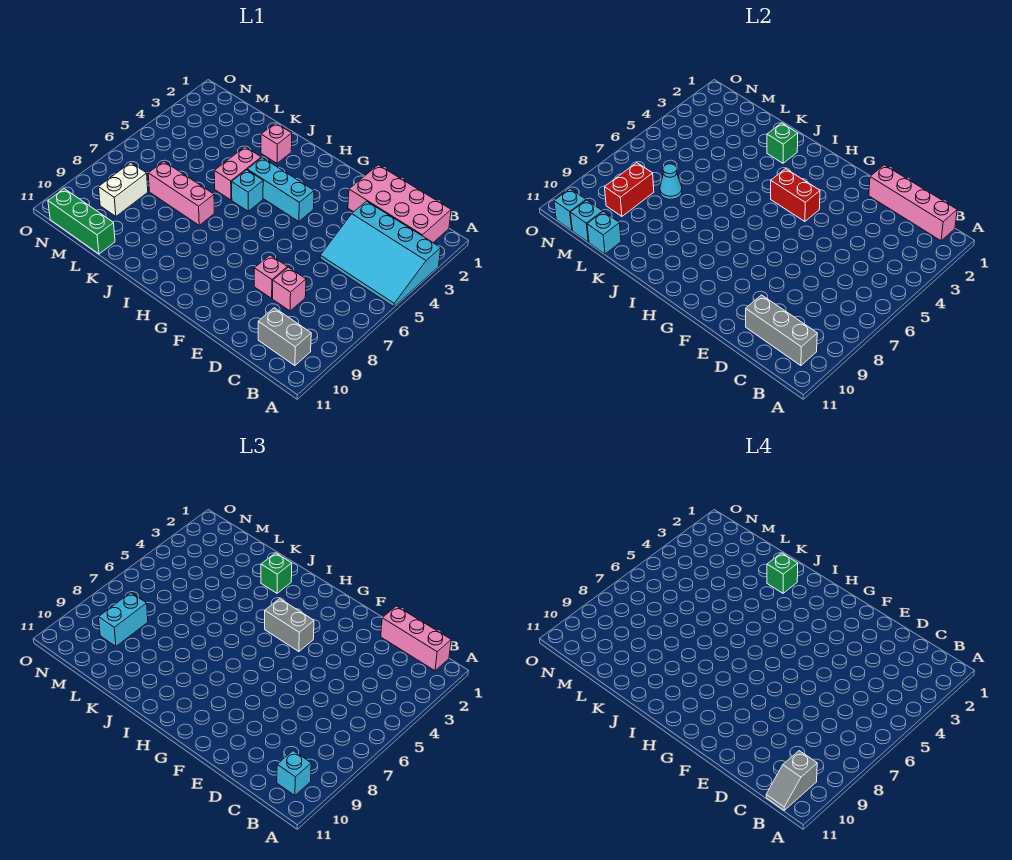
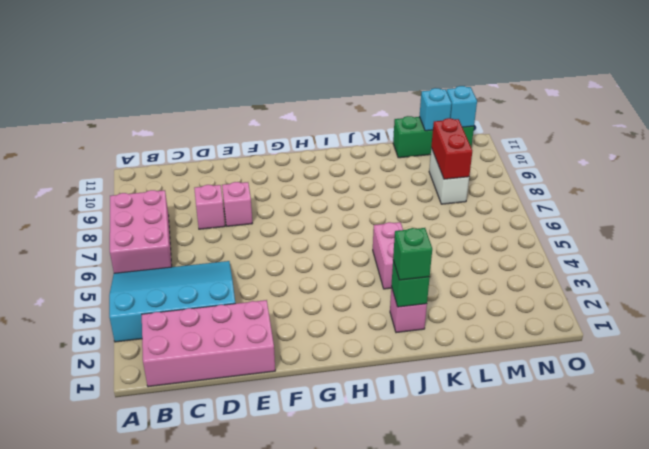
pink brick A6:B8 level 1 -> none
none -> grey brick B10:C10 level 1
none -> cyan brick G4:I4 level 1
none -> cyan brick I5 level 1

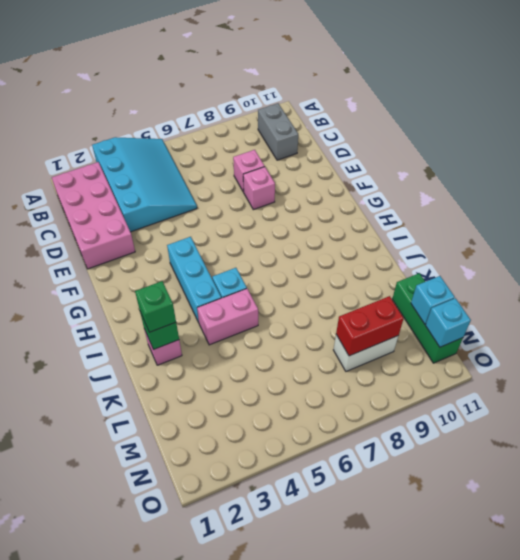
none -> pink brick J7:L7 level 1
none -> pink brick B1:E1 level 2
none -> grey brick B10:D10 level 2

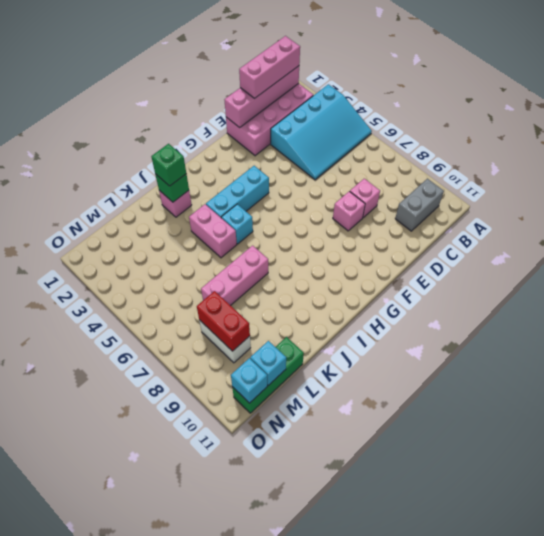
none -> grey brick B10:D10 level 2
none -> red brick G4:H4 level 2
none -> cyan cone L7 level 2

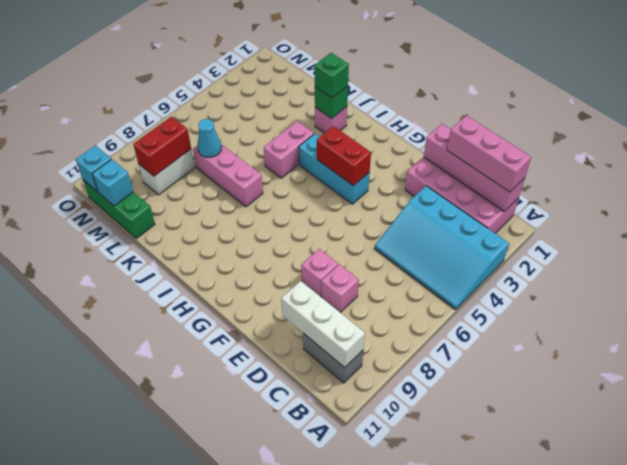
white brick B10:D10 level 2 -> grey brick B10:D10 level 2
none -> cyan brick I5 level 1
none -> cyan brick L11 level 2
none -> cyan brick B10 level 3

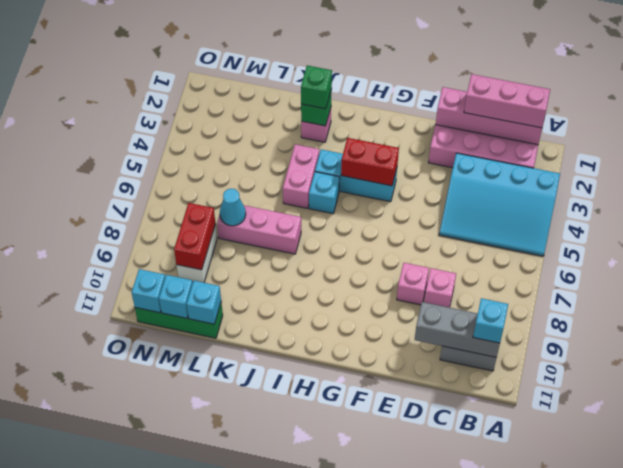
none -> grey brick G4:H4 level 3
none -> cyan brick M8:M9 level 3
none -> grey slope B10:B11 level 4 top 10

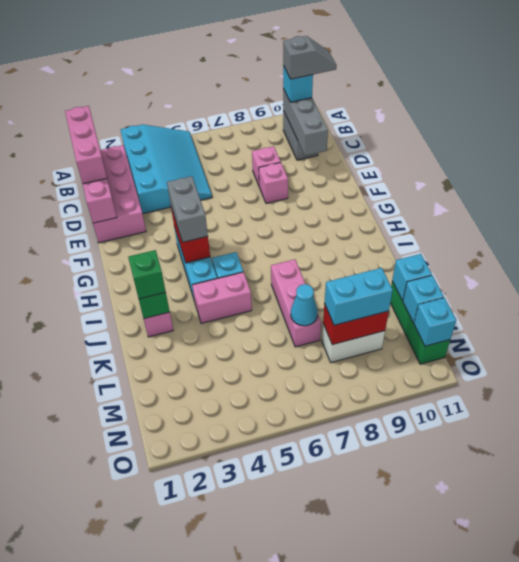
none -> green brick J2 level 4

